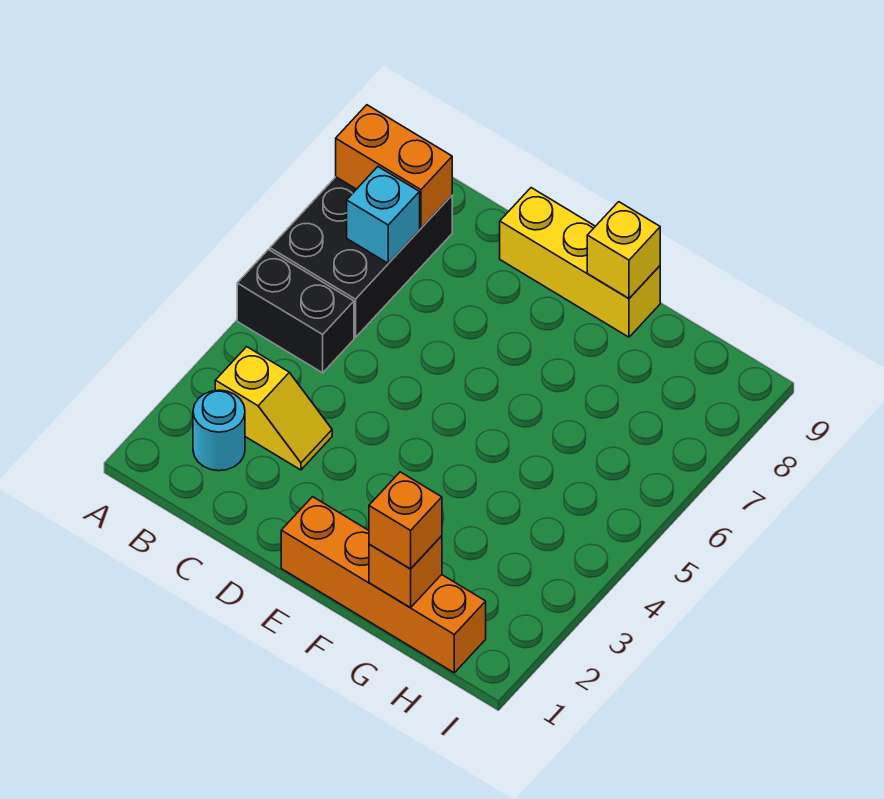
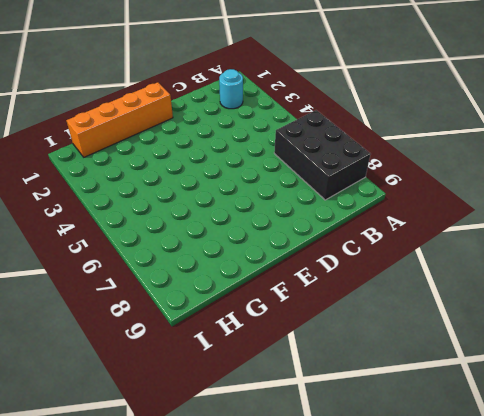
none -> black brick A5:B5 level 1
none -> yellow slope B3:C3 level 1 top B

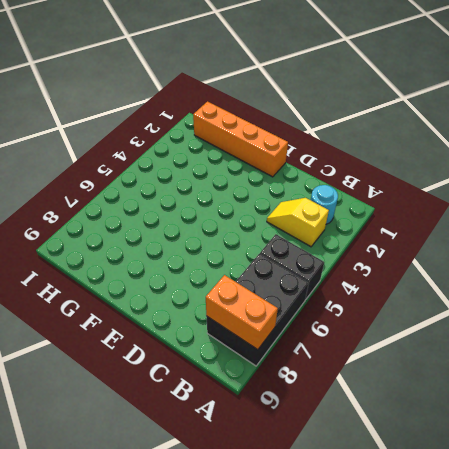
none -> yellow brick D9:F9 level 1
none -> cyan brick B7 level 2

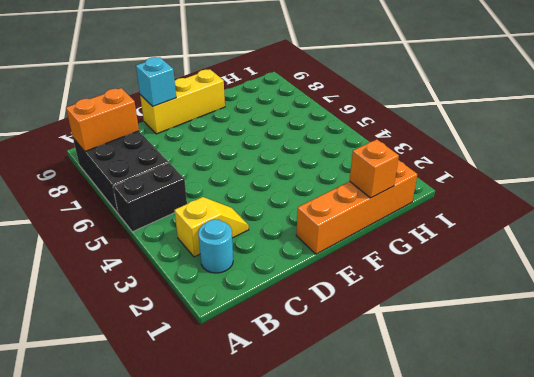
cyan brick D9 level 2 -> cyan brick B7 level 2
none -> yellow brick F9 level 2
none -> orange brick G1 level 3

